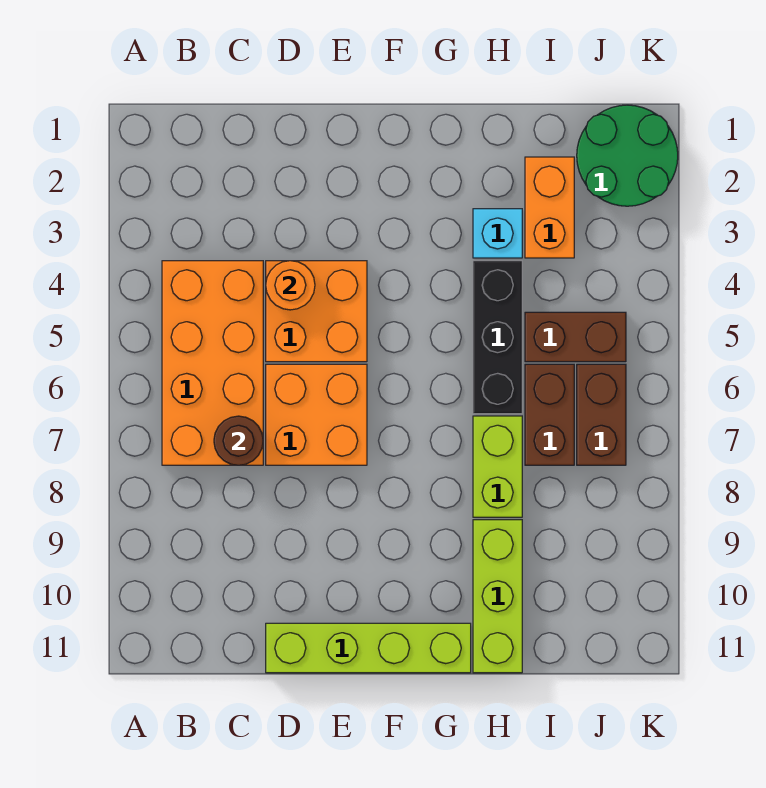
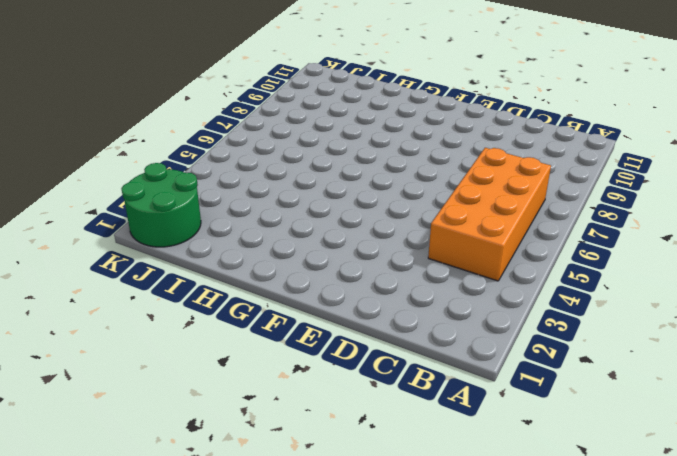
none -> orange brick D4:E5 level 1
none -> orange brick D6:E7 level 1
none -> lime brick D11:G11 level 1

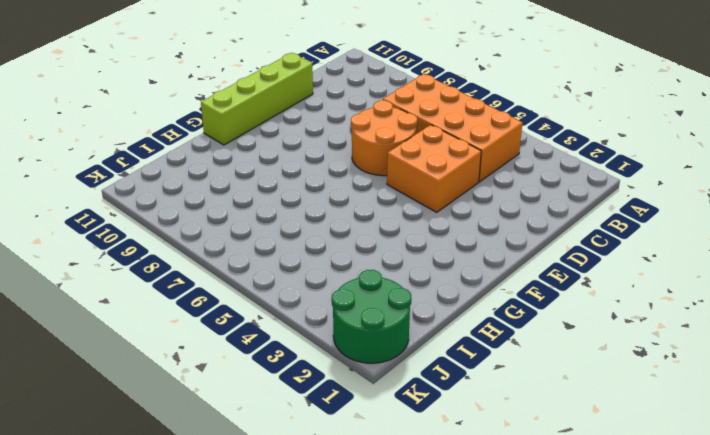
orange round brick D6:E7 level 1 -> orange brick D6:E7 level 1
none -> cyan brick H3 level 1
none -> black brick H4:H6 level 1
none -> lime brick H7:H8 level 1

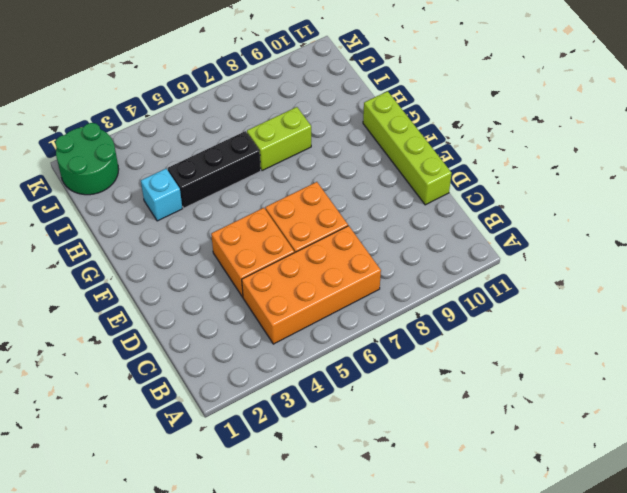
none -> lime brick H9:H11 level 1
none -> orange brick I2:I3 level 1
none -> brown brick I5:J5 level 1

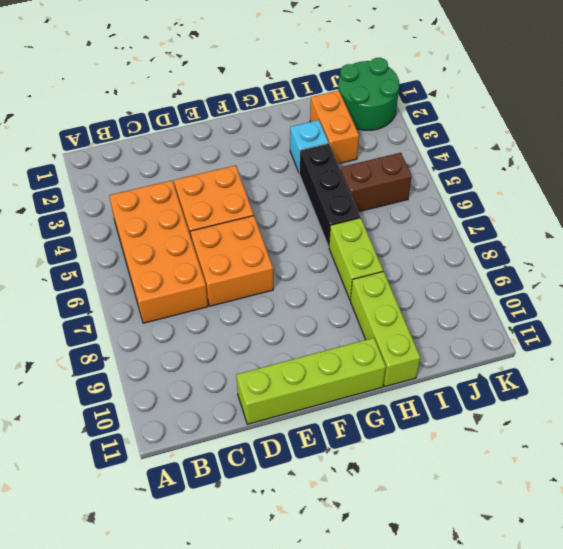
none -> brown brick I6:I7 level 1
none -> brown brick J6:J7 level 1
none -> brown round brick C7 level 2

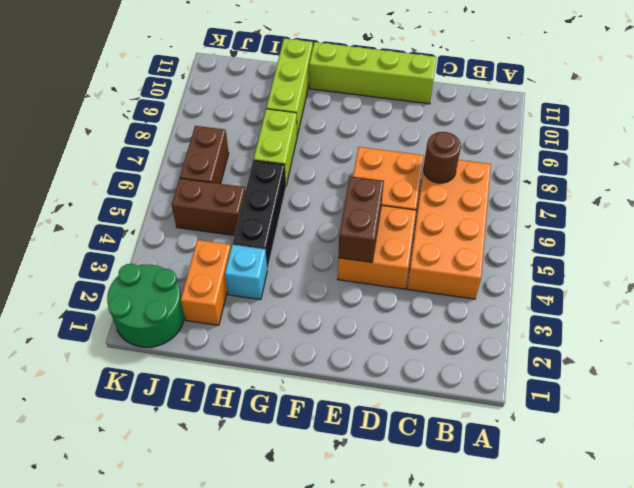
brown brick E4:E5 level 2 -> brown brick I6:I7 level 1
none -> orange round brick D4 level 2

